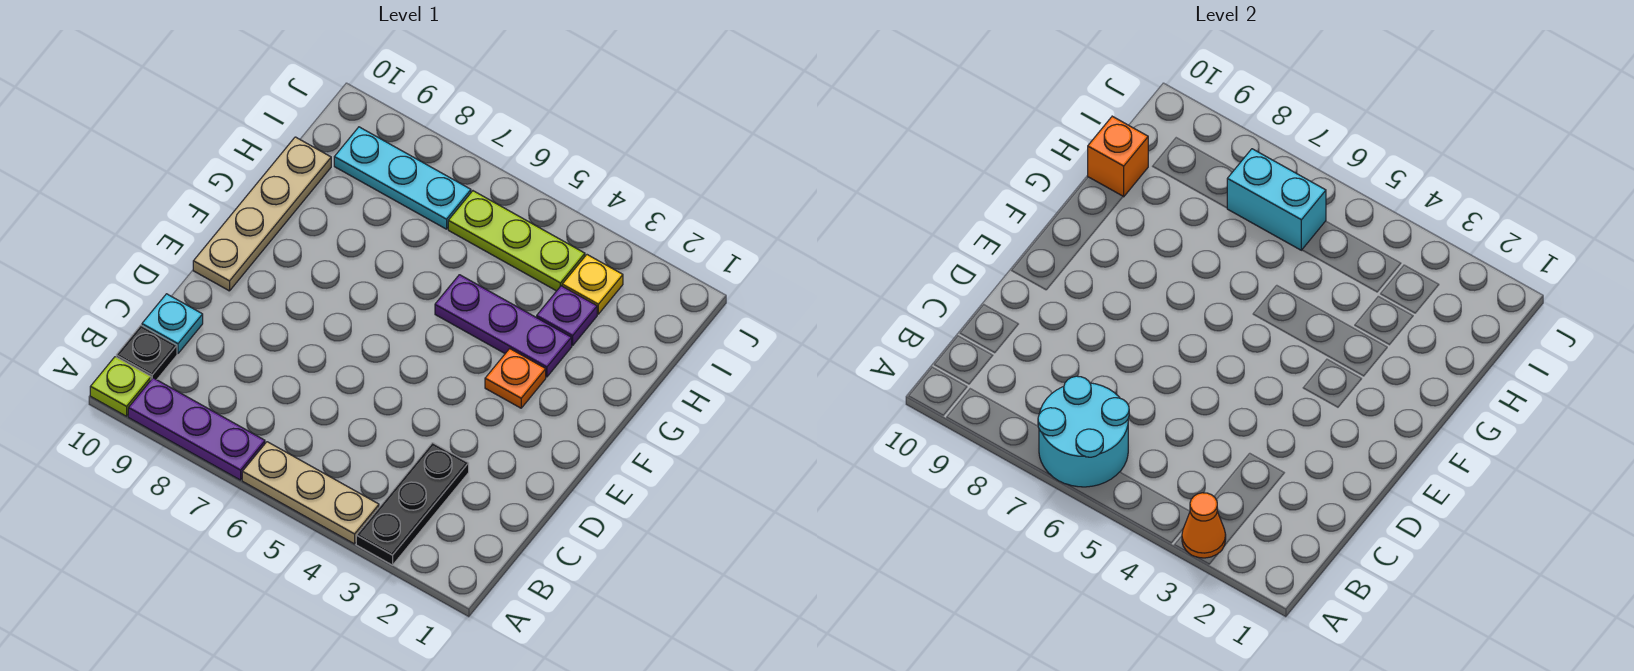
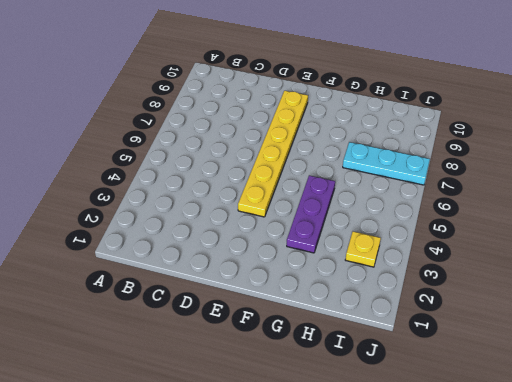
yellow plate E4:E9 level 1 -> none
cyan plate H7:J7 level 1 -> cyan plate I7:I9 level 1
none -> black plate A3:C3 level 1
none -> tan plate A4:A6 level 1
none -> purple plate A7:A9 level 1

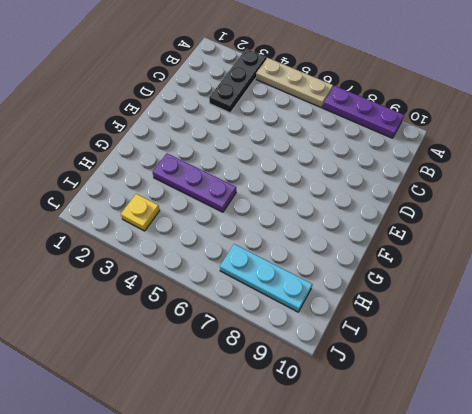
none -> lime plate A10 level 1
none -> black plate B10 level 1
none -> cyan plate C10 level 1

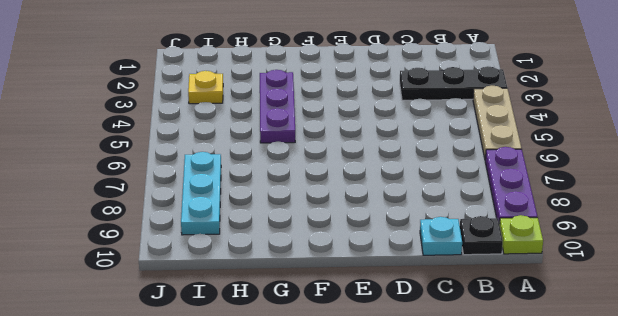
none -> tan plate E10:H10 level 1
none -> orange plate F3 level 1
none -> purple plate H3 level 1

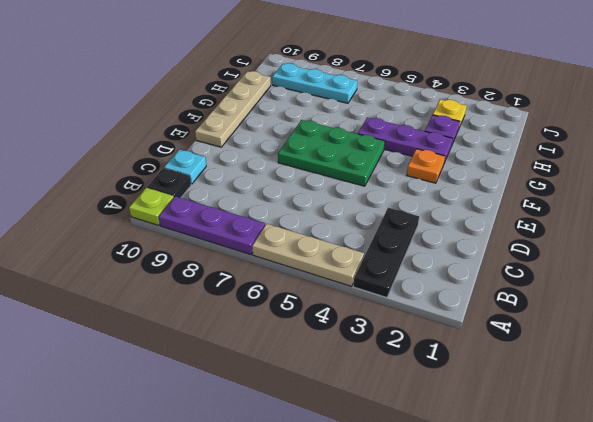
green plate E5:F7 level 1 -> none
none -> lime plate I4:I6 level 1
none -> orange cone A3 level 2
none -> cyan round brick A6:B7 level 2

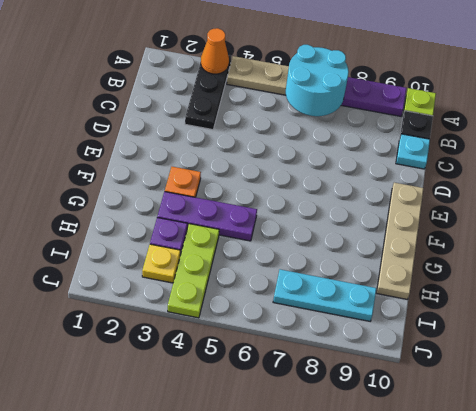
lime plate H4:J4 level 1 -> lime plate I4:I6 level 1
none -> orange brick H10 level 2
none -> cyan brick I6:I7 level 2

